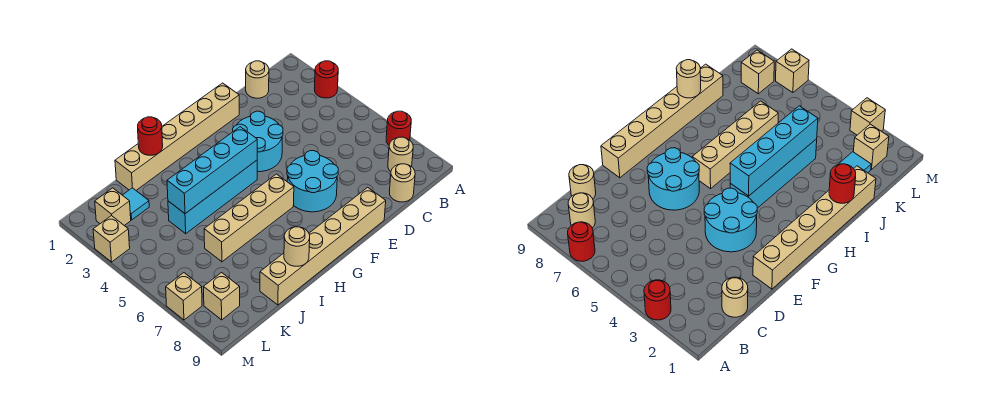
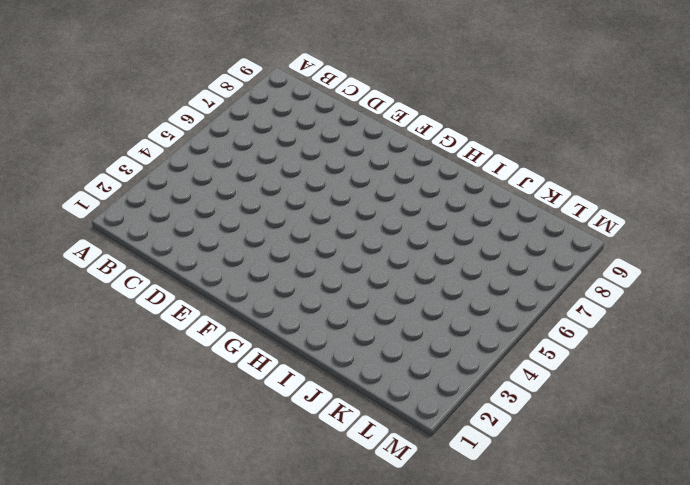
none -> red round brick A3 level 1
none -> red round brick A7 level 1
none -> tan round brick B8 level 1

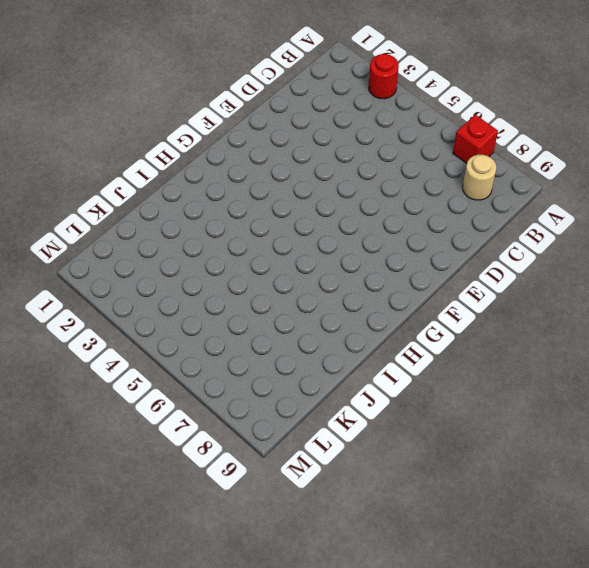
red brick A7 level 1 -> red round brick A7 level 1
none -> tan round brick C1 level 1
none -> tan round brick C9 level 1
none -> tan brick E1:J1 level 1

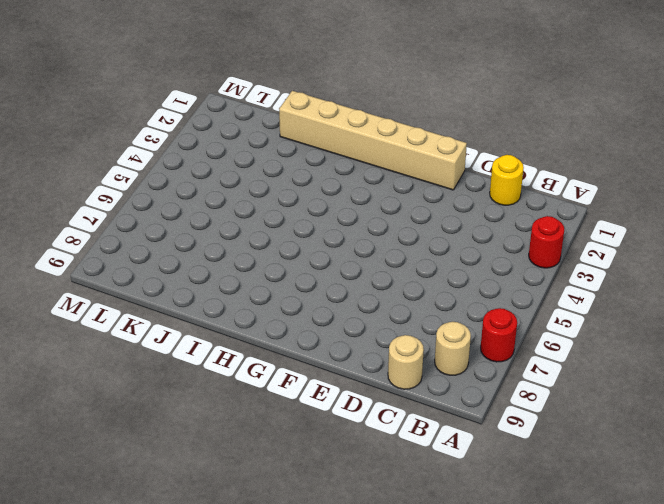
yellow round brick C1 level 1 -> tan round brick C1 level 1
none -> cyan round brick E3:F4 level 1
none -> cyan round brick E6:F7 level 1
none -> tan brick E9:J9 level 1

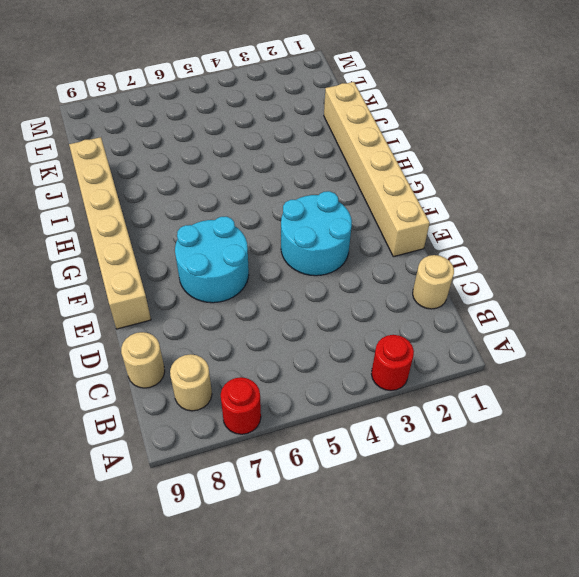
none -> cyan brick G4:J4 level 1
none -> tan brick G6:J6 level 1
none -> cyan tile K2 level 1

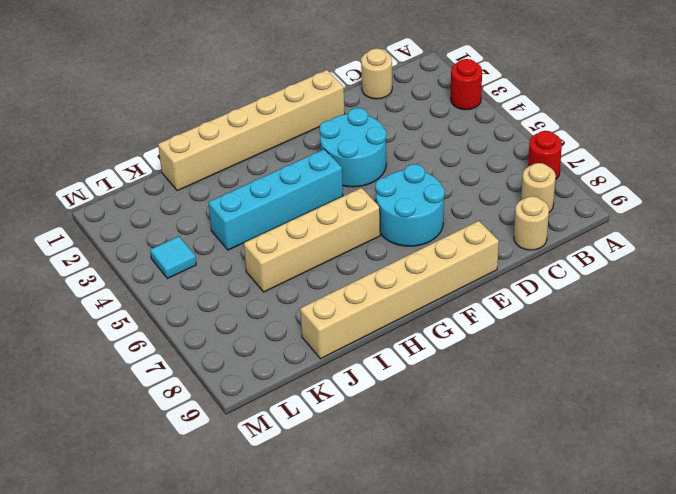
cyan tile L4 level 1 -> cyan tile K2 level 1
none -> tan brick L2 level 1
none -> tan brick L8 level 1
none -> tan brick M3 level 1

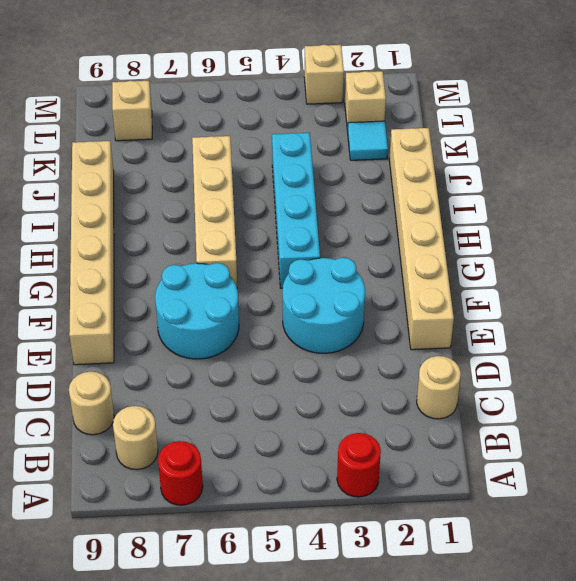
none -> tan brick M7 level 1
none -> cyan brick G4:J4 level 2
none -> red round brick I1 level 2

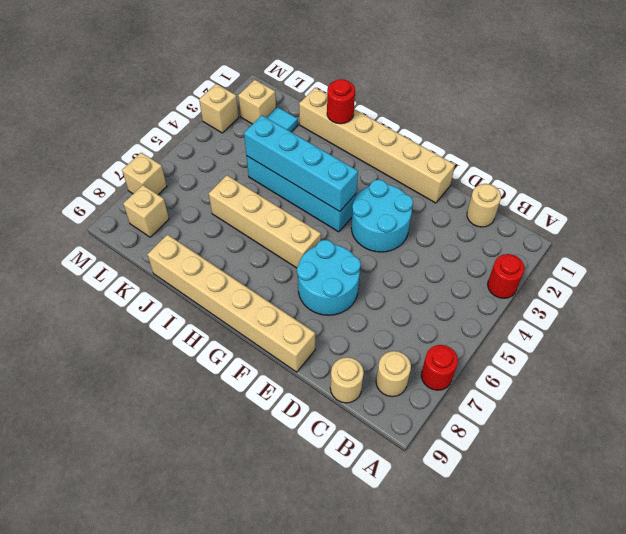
none -> tan round brick I9 level 2

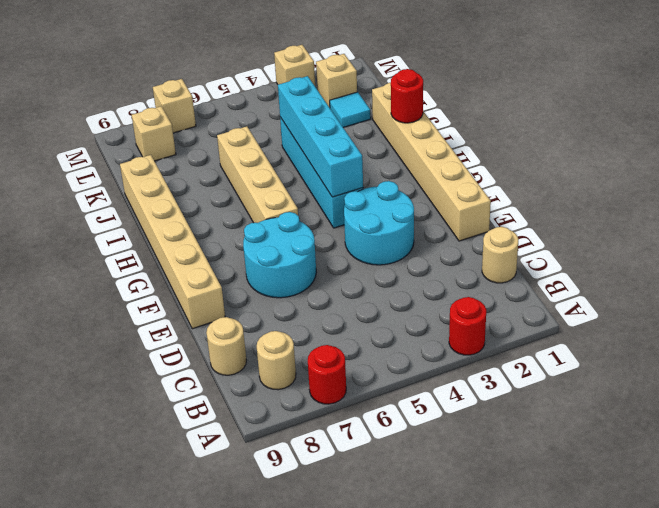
none -> tan round brick I9 level 2

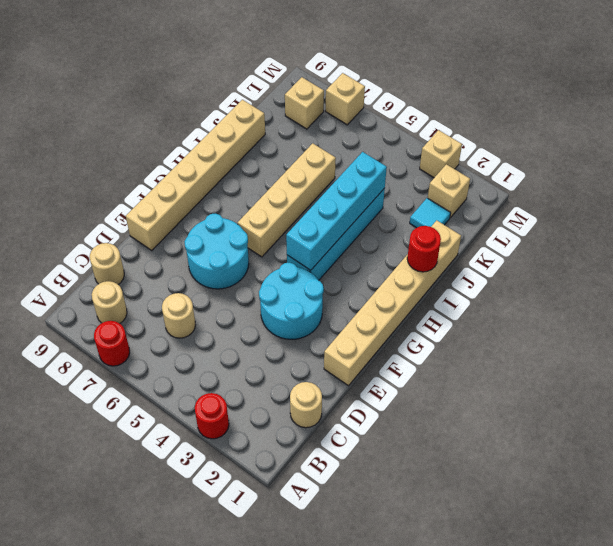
tan round brick C6 level 1 -> tan round brick I9 level 2

